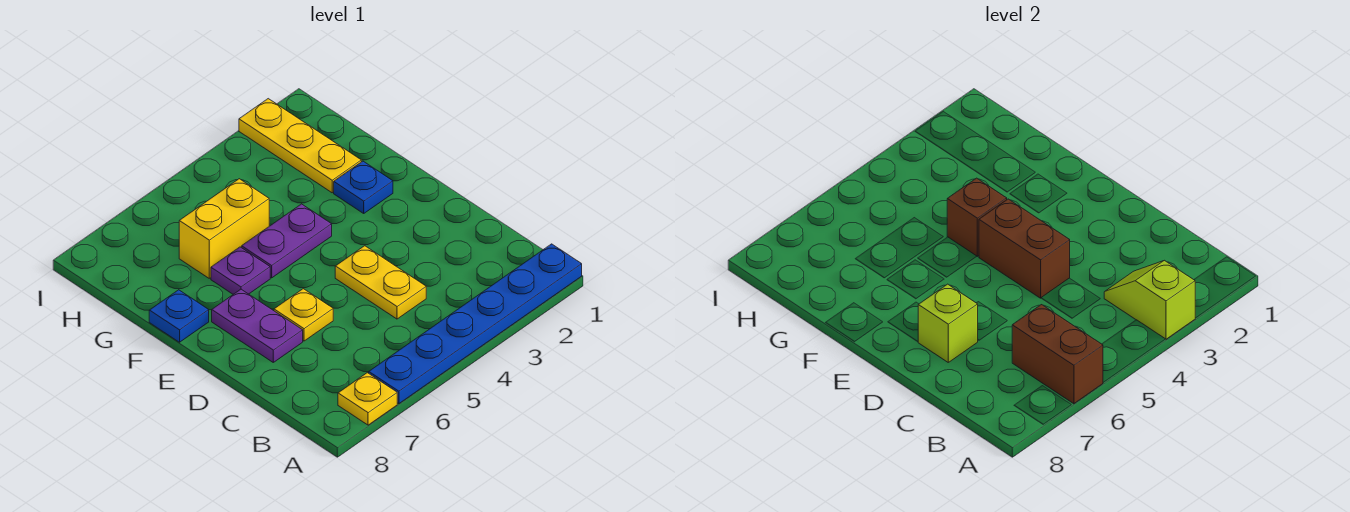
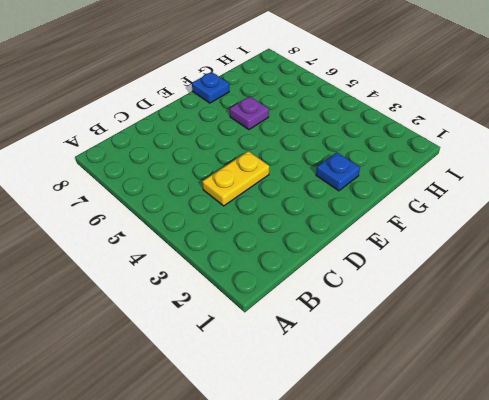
none -> blue plate A1:A6 level 1
none -> yellow plate A7 level 1
none -> yellow plate D6 level 1

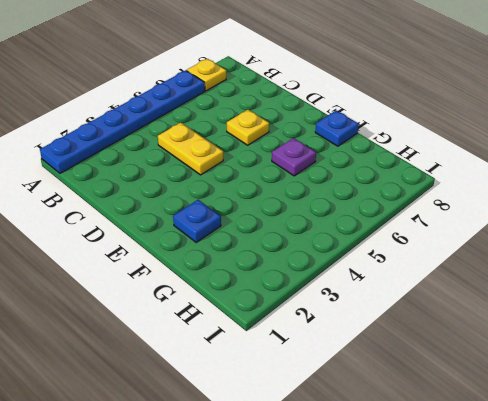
none -> purple plate D7:E7 level 1
none -> purple plate F4:F5 level 1
none -> yellow plate G2:I2 level 1

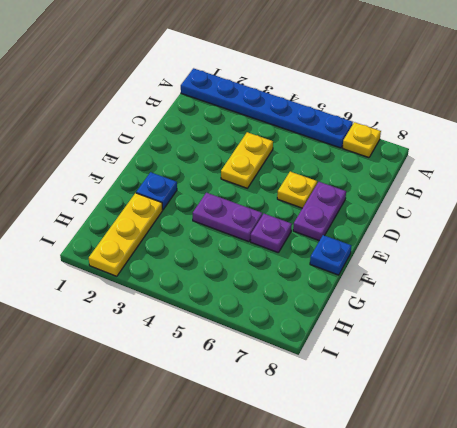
none -> yellow brick G5:G6 level 1
none -> lime slope A3:B3 level 2 top A
none -> brown brick A6:B6 level 2

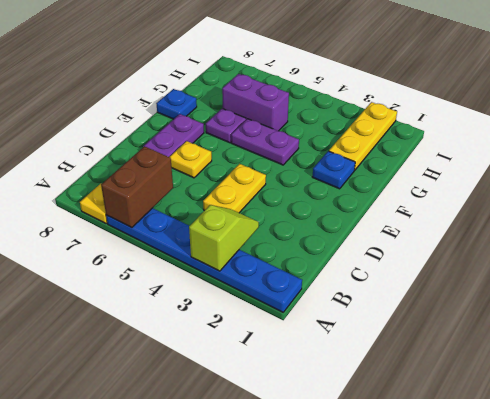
purple brick G5:G6 level 1 -> yellow brick G5:G6 level 1
none -> brown brick D4:E4 level 2
none -> lime brick D7 level 2
none -> brown brick F4 level 2

